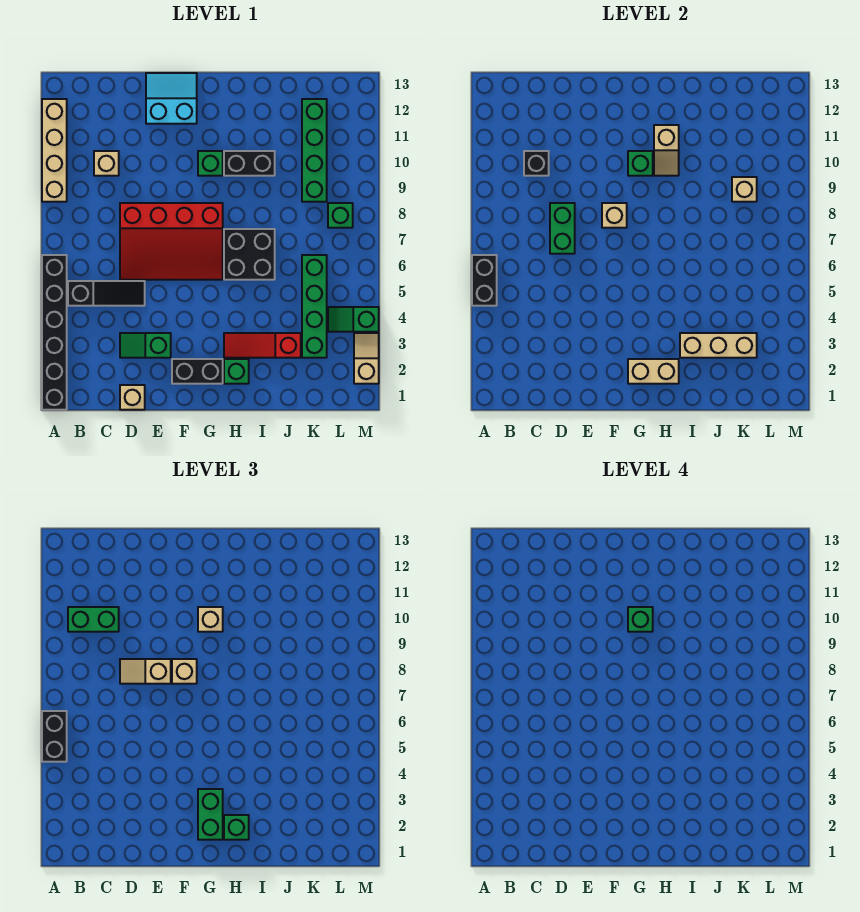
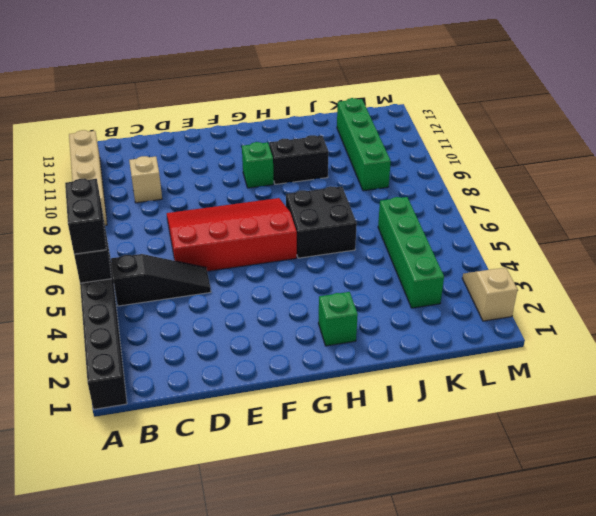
red slope D6:G8 level 1 top 6 -> red slope D6:G8 level 1 top 8
none -> tan brick D1 level 1
none -> green slope D3:E3 level 1 top E
none -> cyan slope E12:F13 level 1 top 12
none -> black brick F2:G2 level 1

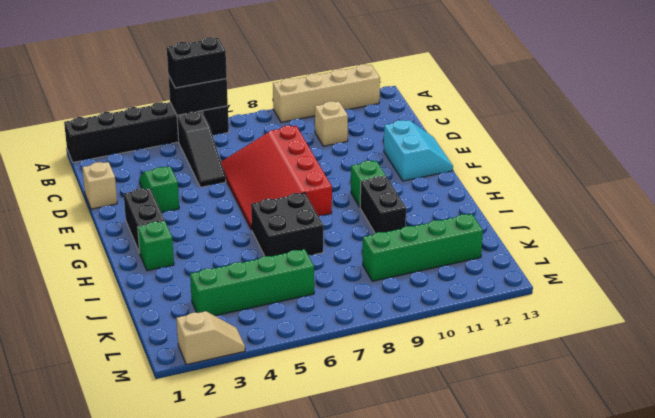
none -> red slope H3:J3 level 1 top J
none -> green slope L4:M4 level 1 top M
none -> green brick L8 level 1
none -> black brick C10 level 2

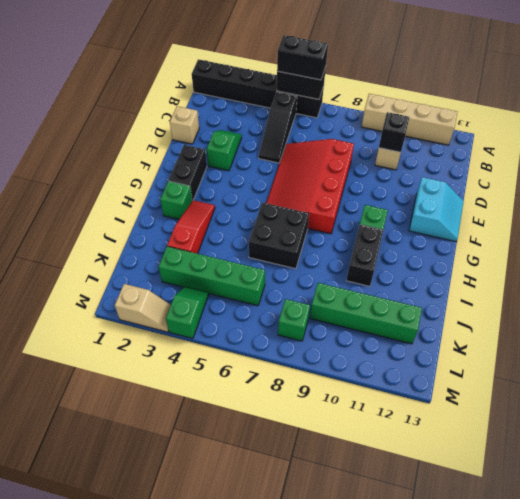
none -> green brick D7:D8 level 2
none -> tan brick F8 level 2
none -> tan brick G2:H2 level 2
none -> green brick G10 level 2

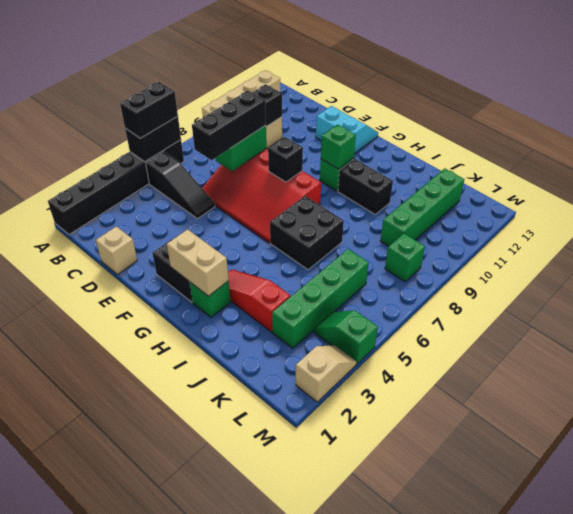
black brick D6:D8 level 3 -> tan slope D8:E8 level 3 top E
black brick F8 level 2 -> tan brick F8 level 2
none -> green slope D3:E3 level 1 top E
none -> tan slope H10:H11 level 2 top 11
none -> tan brick I3:K3 level 2
none -> tan brick K9 level 2

